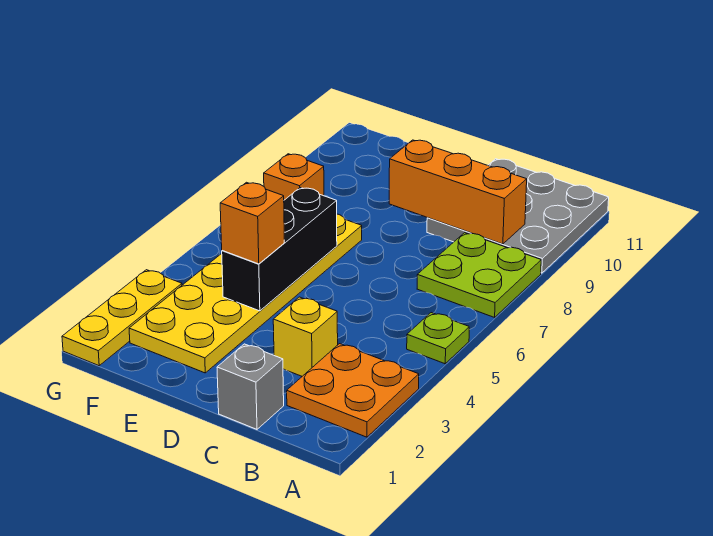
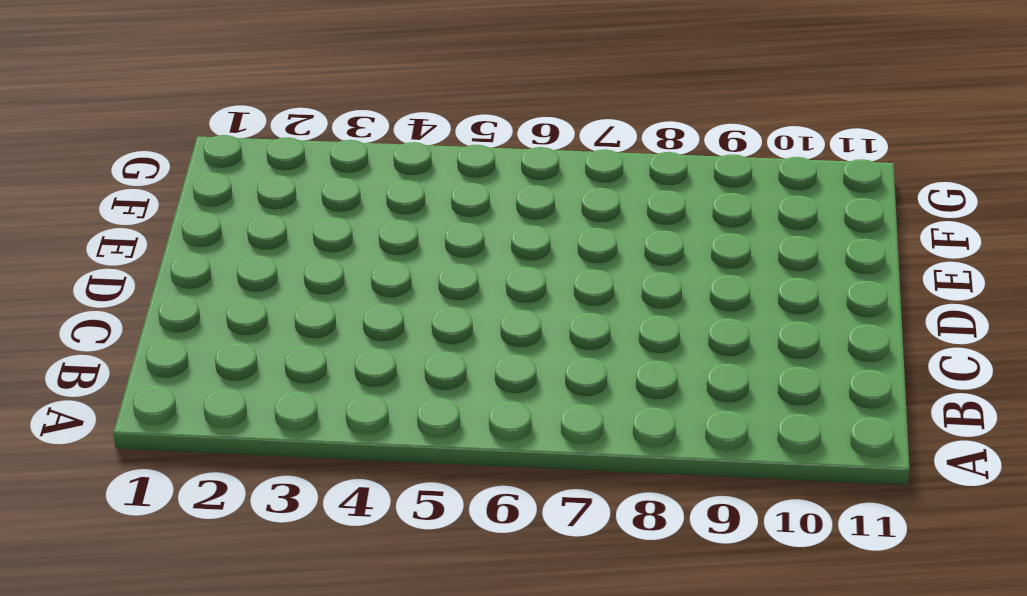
none -> orange plate A2:B3 level 1
none -> lime plate A5 level 1
none -> lime plate A7:B8 level 1

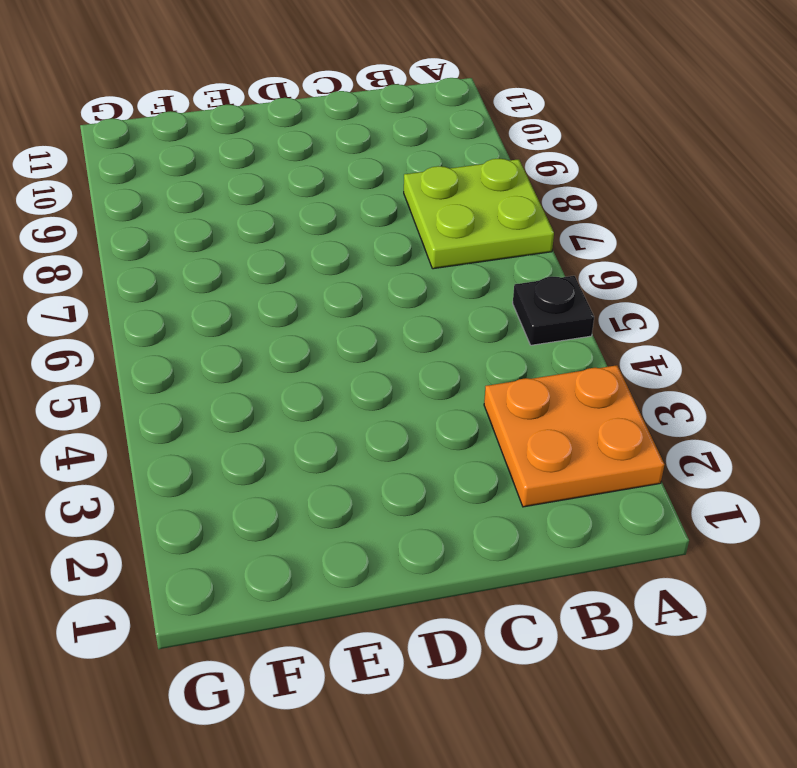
black plate A5 level 1 -> lime plate A5 level 1
none -> grey plate A9:C11 level 1
none -> grey brick C1 level 1
none -> yellow brick C3 level 1

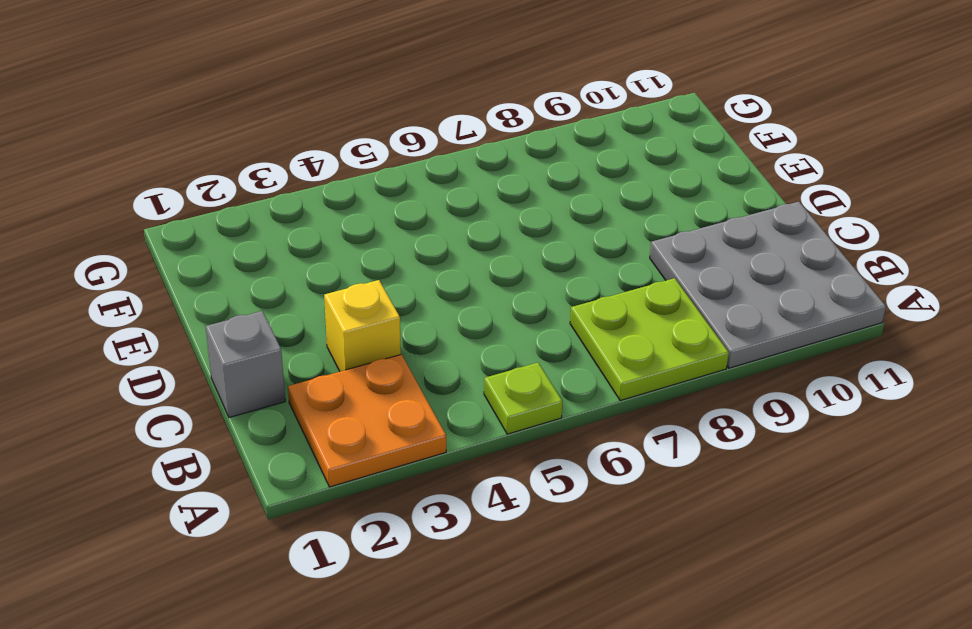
none -> yellow plate E2:F7 level 1
none -> yellow plate G1:G3 level 1
none -> orange brick B9:D9 level 2

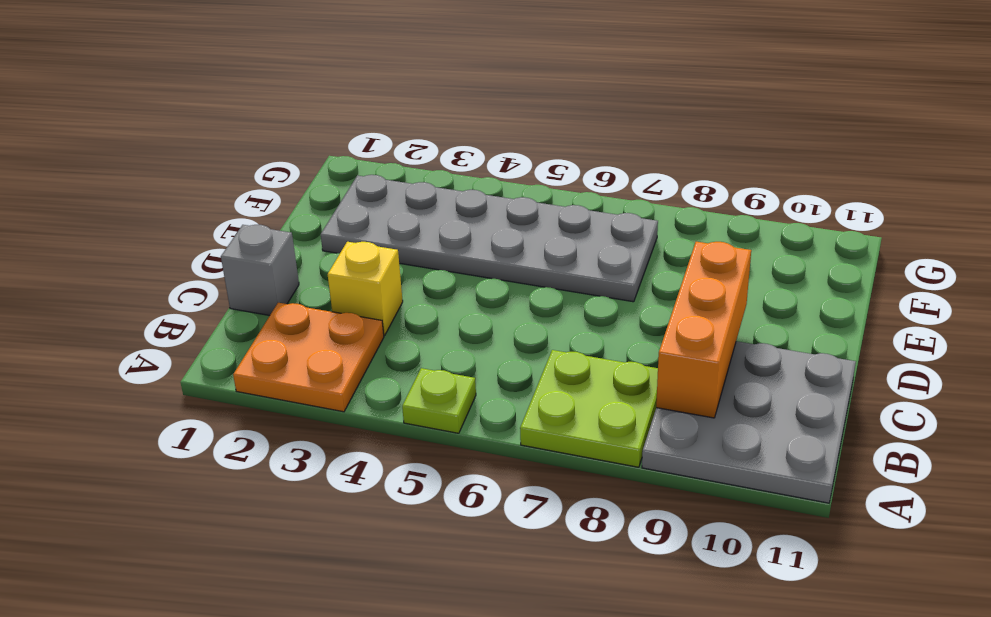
grey plate E2:F7 level 1 -> yellow plate E2:F7 level 1
none -> yellow plate G1:G3 level 1
none -> black brick E4:E6 level 2
none -> orange brick F7 level 2

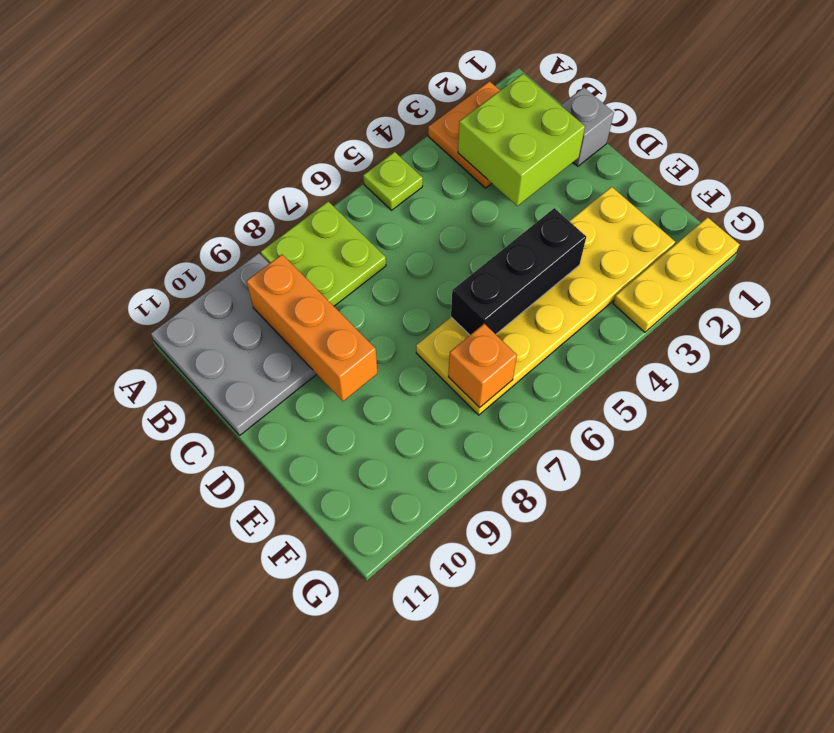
lime brick B2:C3 level 2 -> none
none -> yellow brick C3 level 1
none -> orange brick E4 level 3

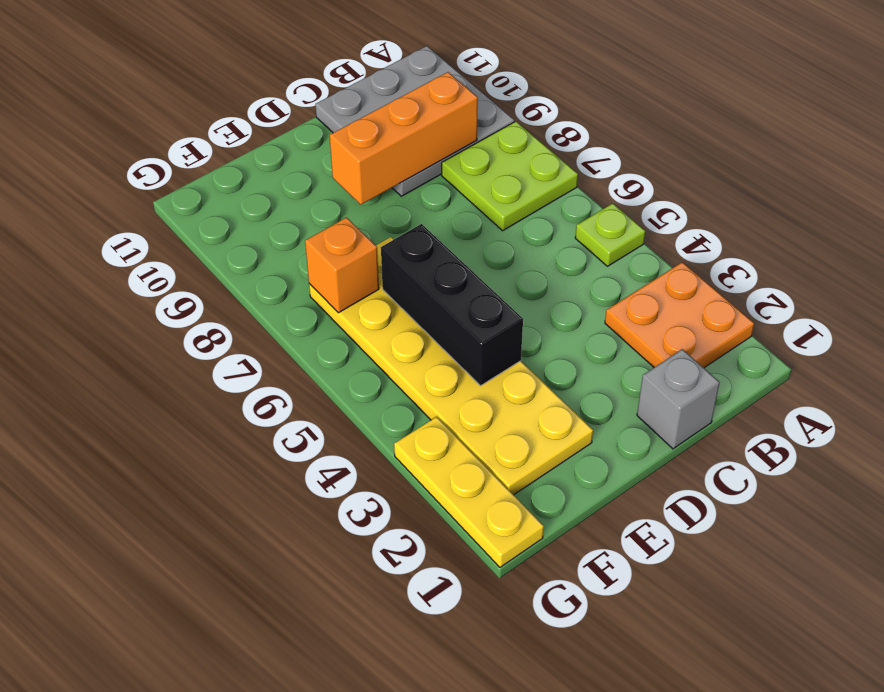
none -> yellow brick C3 level 1
none -> orange brick E4 level 3

